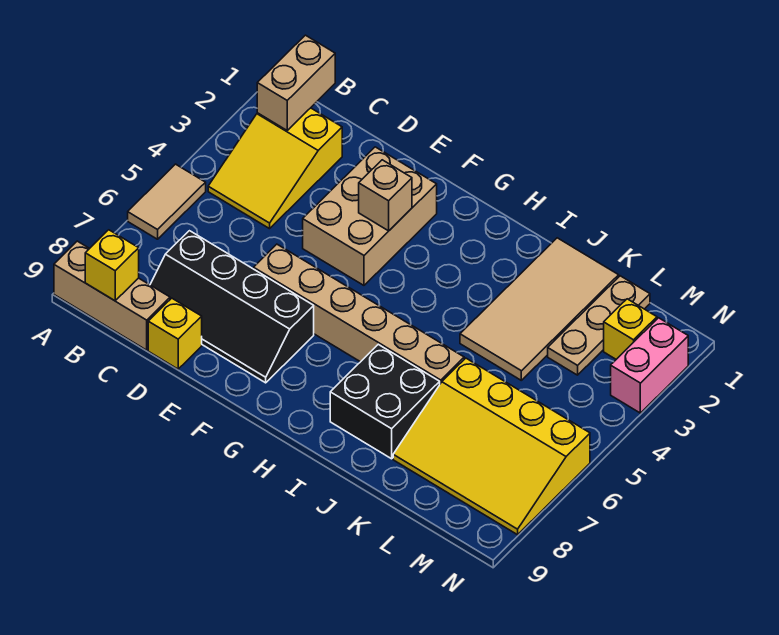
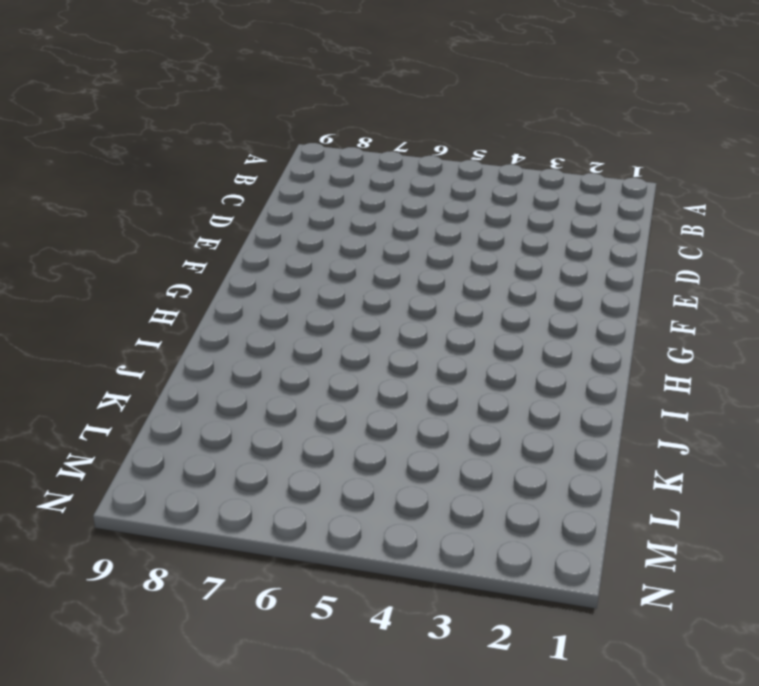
none -> tan tile A5:A6 level 1
none -> tan brick A9:C9 level 1
none -> yellow slope B2:C4 level 1 top 2

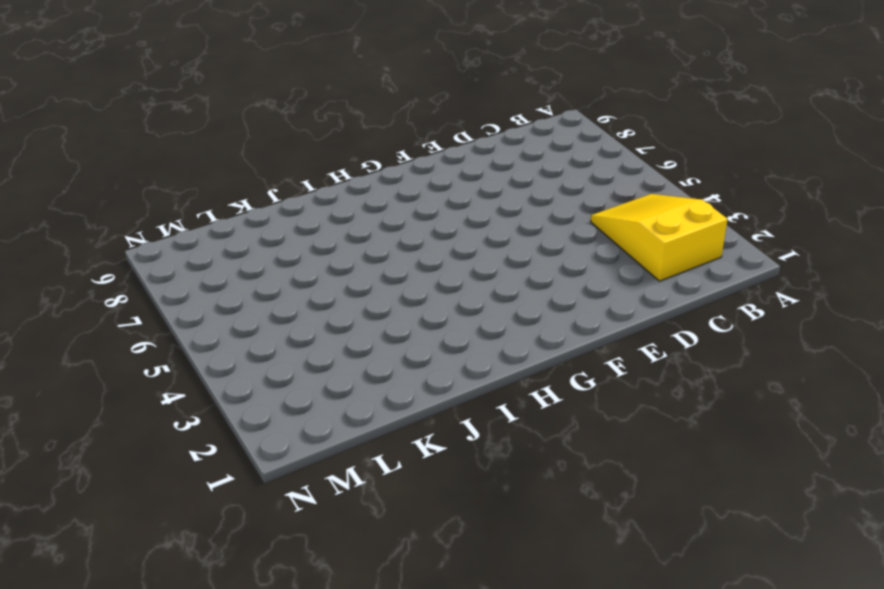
none -> tan tile A5:A6 level 1
none -> tan brick A9:C9 level 1
none -> black slope C7:F8 level 1 top 7

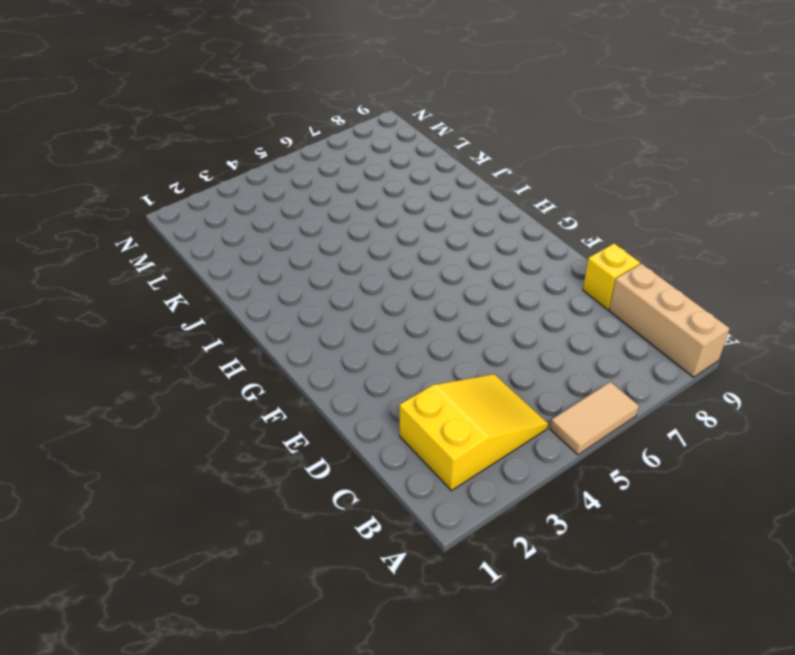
none -> black slope C7:F8 level 1 top 7
none -> tan brick E2:F4 level 1
none -> tan brick E6:J6 level 1

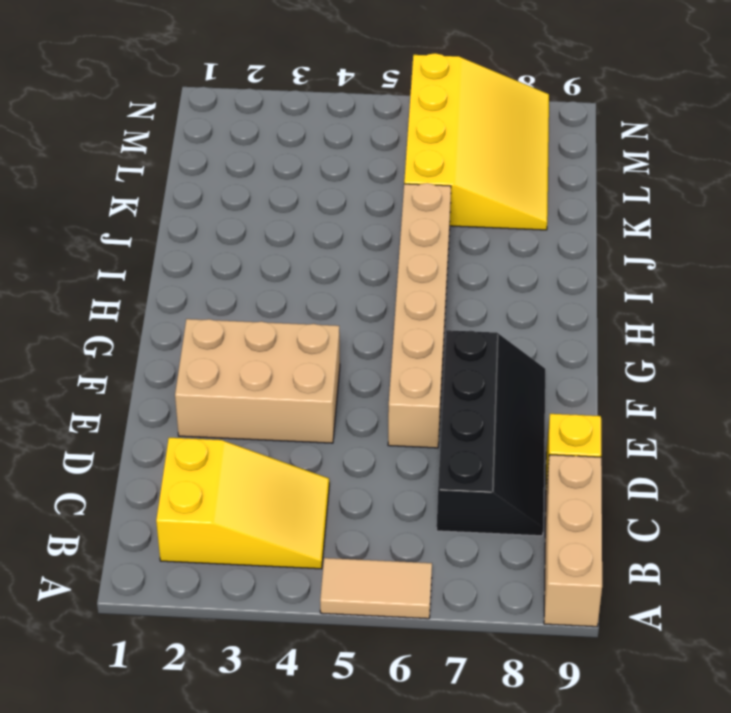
none -> black brick I7:J8 level 1
none -> tan tile J1:K4 level 1
none -> tan plate L1:L3 level 1

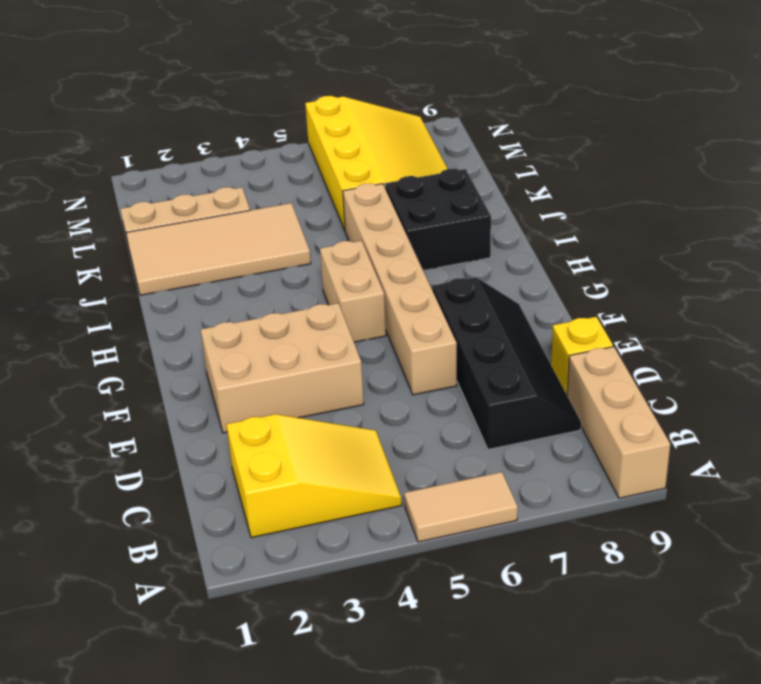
tan brick G5:H5 level 1 -> tan brick B1:B2 level 2
none -> yellow brick M2 level 1
none -> pink brick N2:N3 level 1
none -> yellow brick B9 level 2

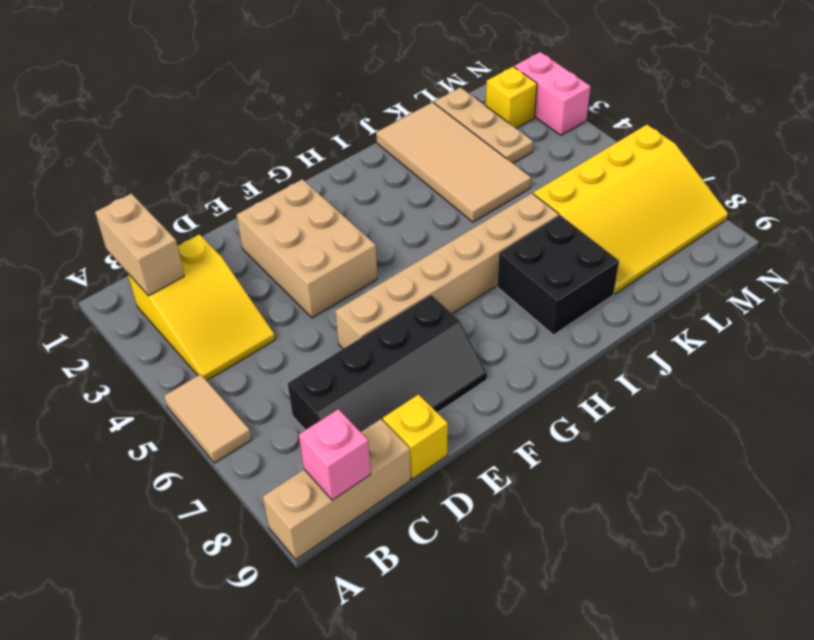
pink brick B9 level 2 -> yellow brick B9 level 2
none -> tan brick F3 level 2

